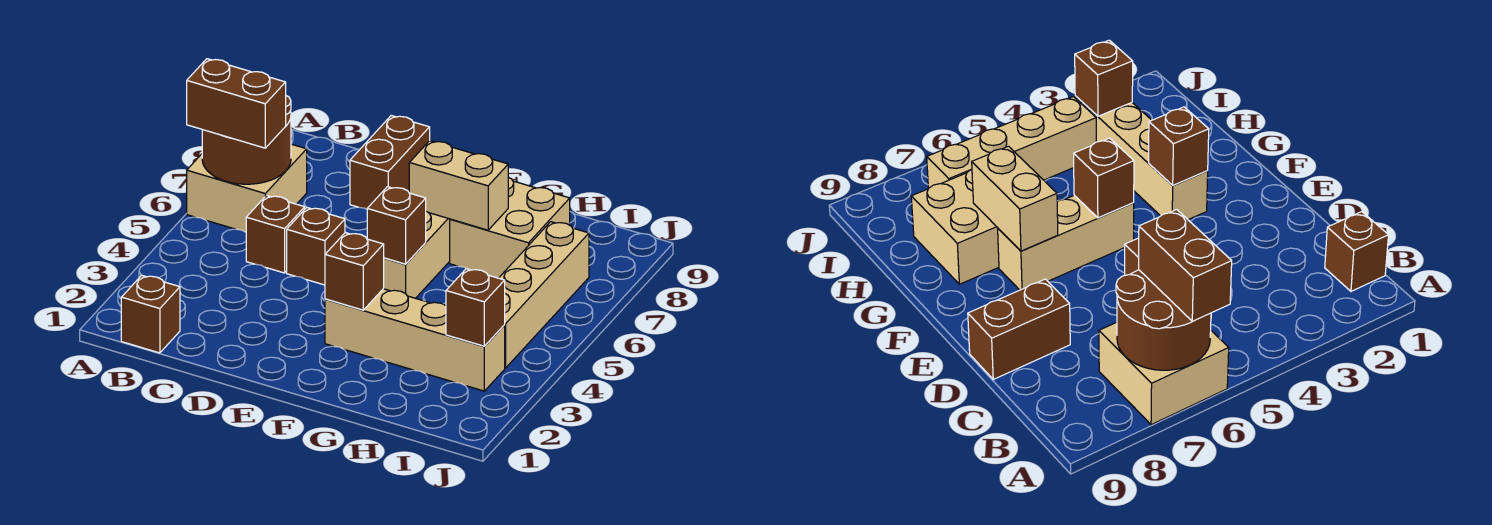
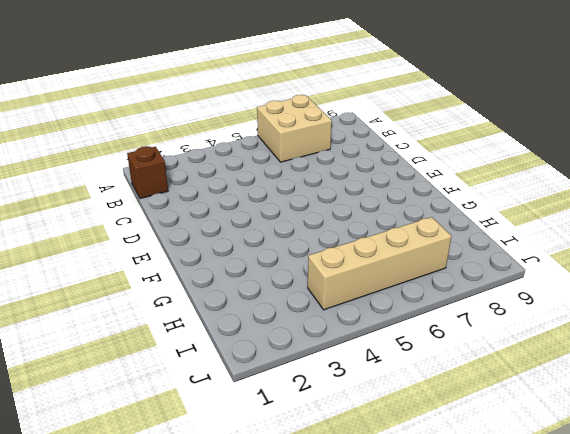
none -> brown brick C5 level 1
none -> brown brick D5 level 1
none -> brown brick D8:D9 level 1

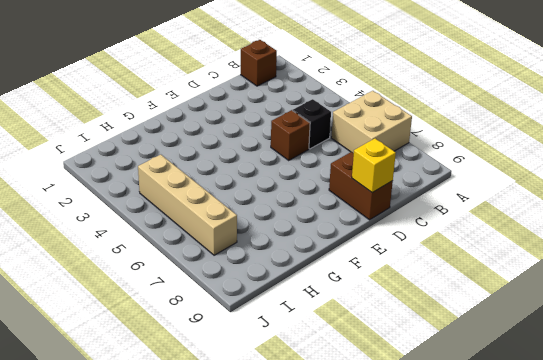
black brick C5 level 1 -> brown brick C5 level 1
yellow brick D9 level 2 -> none
none -> tan brick F3:I3 level 1
none -> tan brick F5:F7 level 1
none -> tan brick G7:H8 level 1

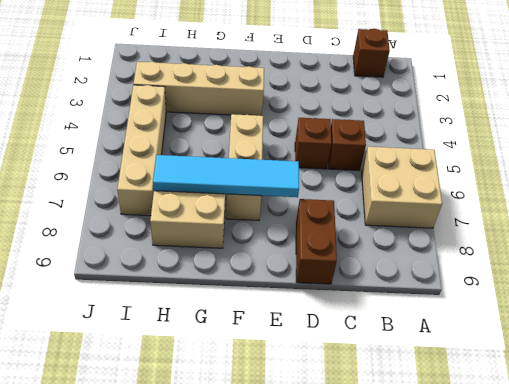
cyan tile E7:H7 level 2 -> tan brick F7:G7 level 2
none -> brown round brick A6:B7 level 2
none -> brown brick F3 level 2
none -> brown brick F5 level 2

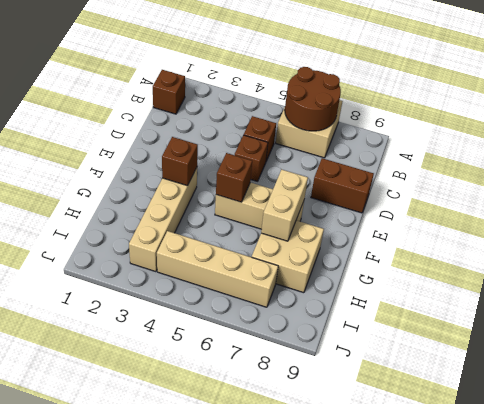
none -> brown brick I3 level 2
none -> brown brick A6:B6 level 3

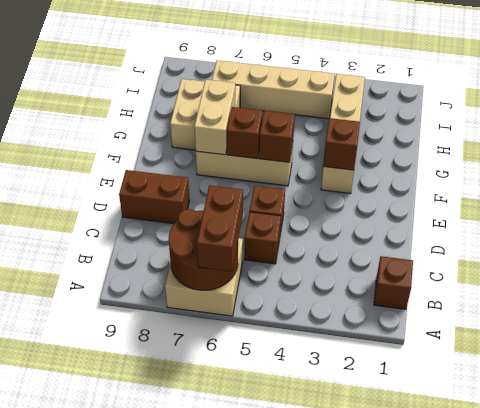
brown brick F6 level 2 -> brown brick I3 level 2

